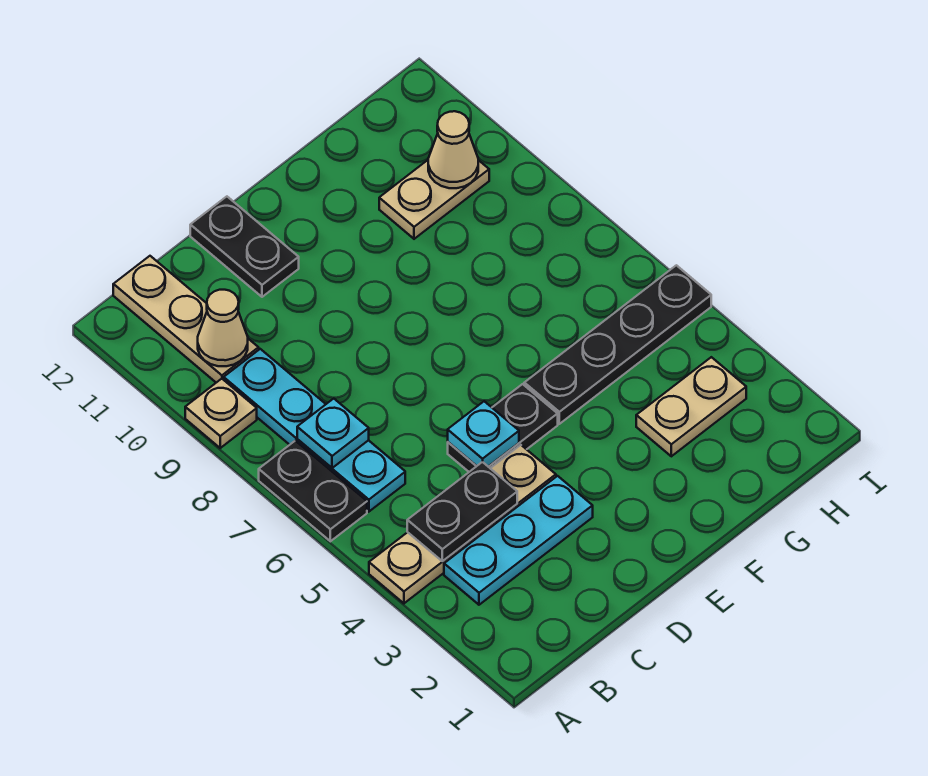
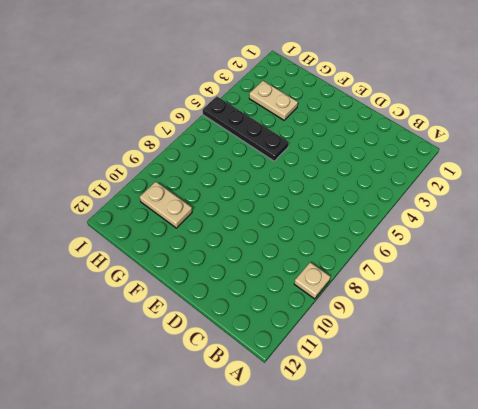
none -> tan plate A4:D4 level 1
none -> black plate A6:A7 level 1
none -> cyan plate B3:D3 level 1

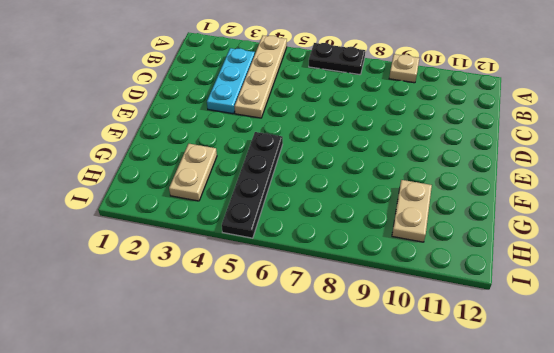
none -> cyan plate B6:B9 level 1
none -> tan plate B10:B12 level 1
none -> black plate D5:E5 level 1

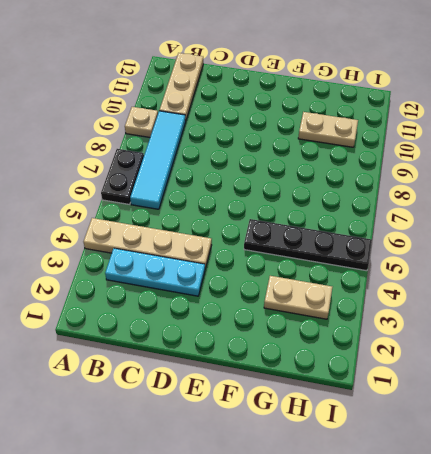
cyan tile B6:B9 level 1 -> cyan plate B6:B9 level 1
none -> black plate D5:E5 level 1
none -> black plate D11:D12 level 1
none -> black plate B4:C4 level 2

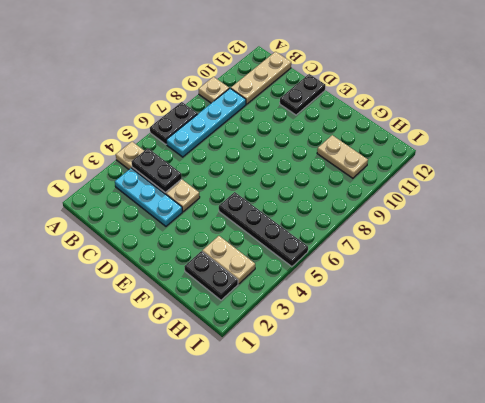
black plate G2:H2 level 1 -> black plate D5:E5 level 1
none -> cyan plate B7 level 2
none -> tan cone B10 level 2
none -> cyan plate D5 level 2

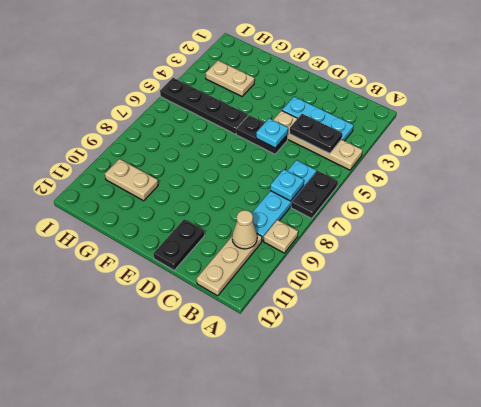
none -> tan cone H10 level 2

